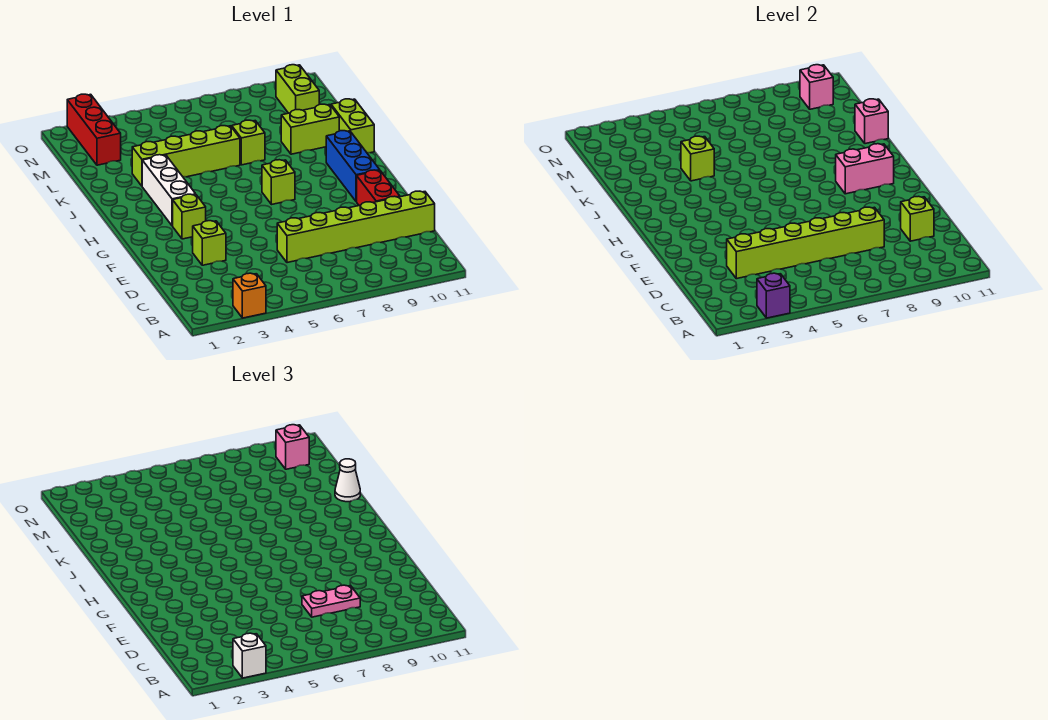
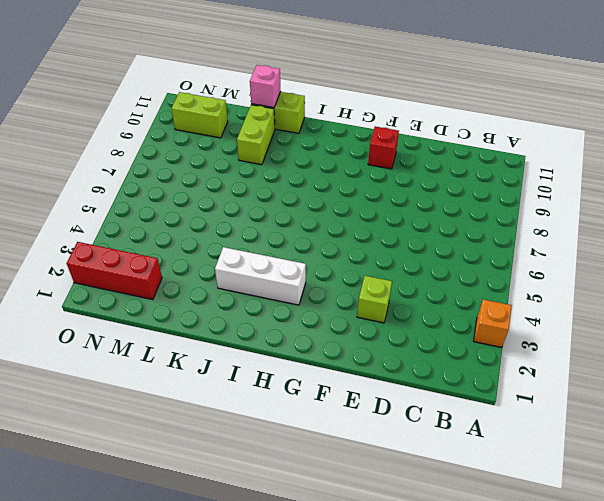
red brick F10 level 1 -> red brick E10:F10 level 1
none -> lime brick D6:D11 level 1
none -> lime brick G3 level 1
none -> blue brick G10:I10 level 1

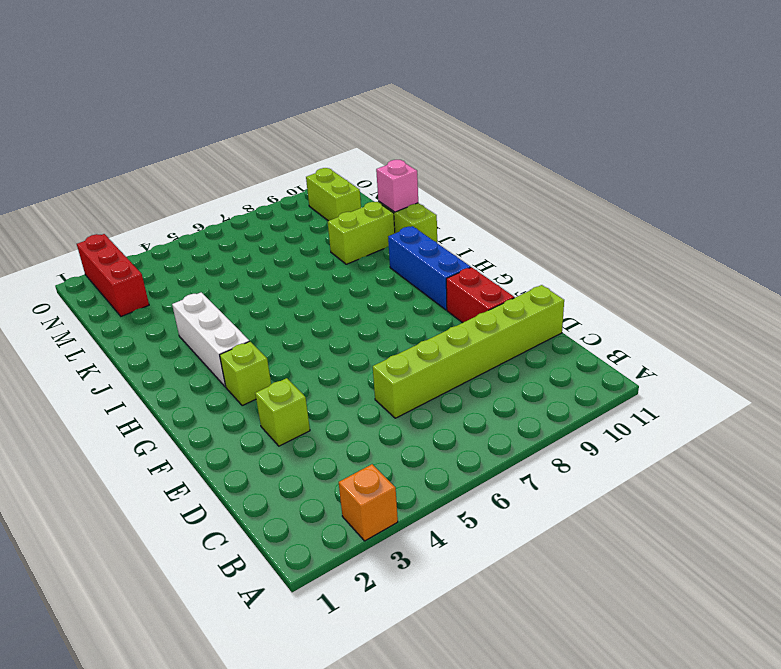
none -> lime brick H7 level 1
none -> lime brick K3:K6 level 1
none -> lime brick K7 level 1

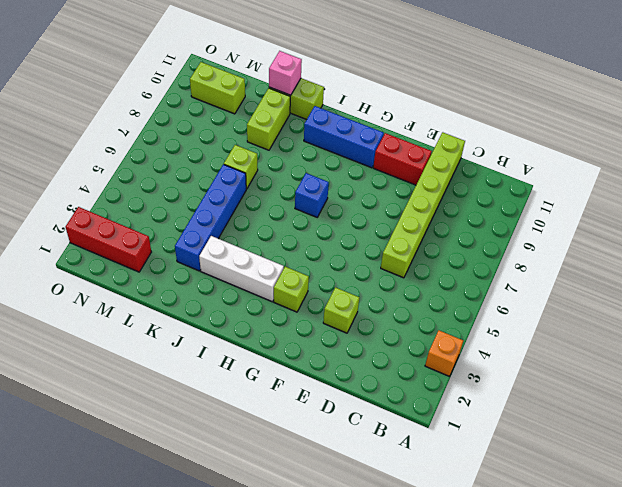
blue brick H7 level 1 -> lime brick H7 level 1
blue brick K3:K6 level 1 -> lime brick K3:K6 level 1
none -> purple brick A3 level 2
none -> lime brick D3:D8 level 2
none -> lime brick D10 level 2

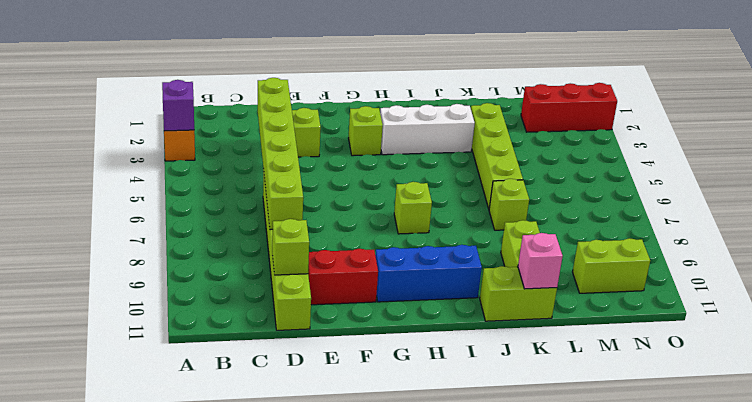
none -> pink brick H9:H10 level 2
none -> lime brick K4 level 2
none -> pink brick N10 level 2

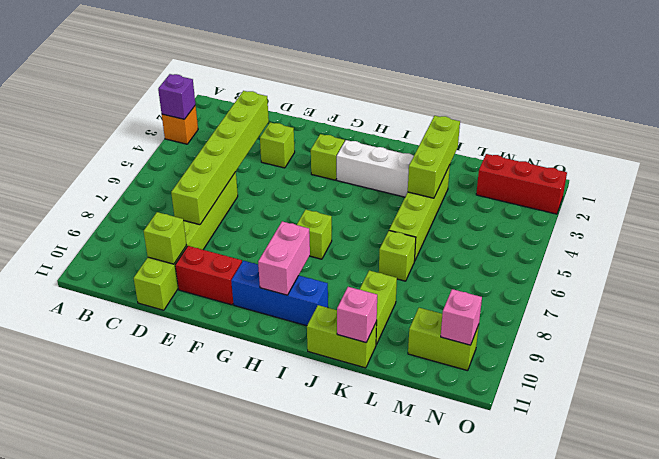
lime brick K2:K4 level 2 -> lime brick K4 level 2
none -> white brick A3 level 3
none -> pink plate D7:D8 level 3
none -> white cone K11 level 3

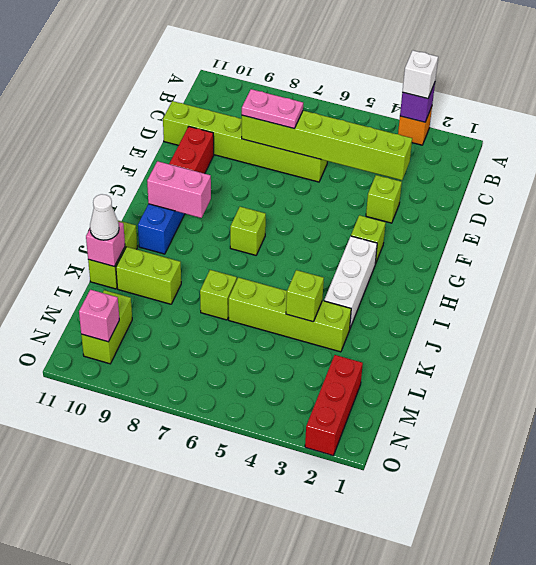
none -> lime brick D10 level 2
none -> pink brick N10 level 3

